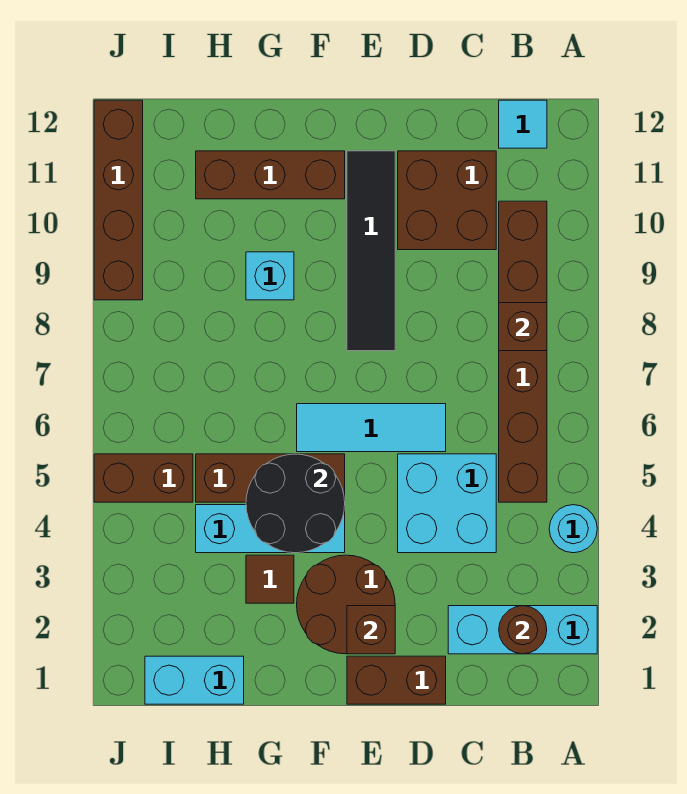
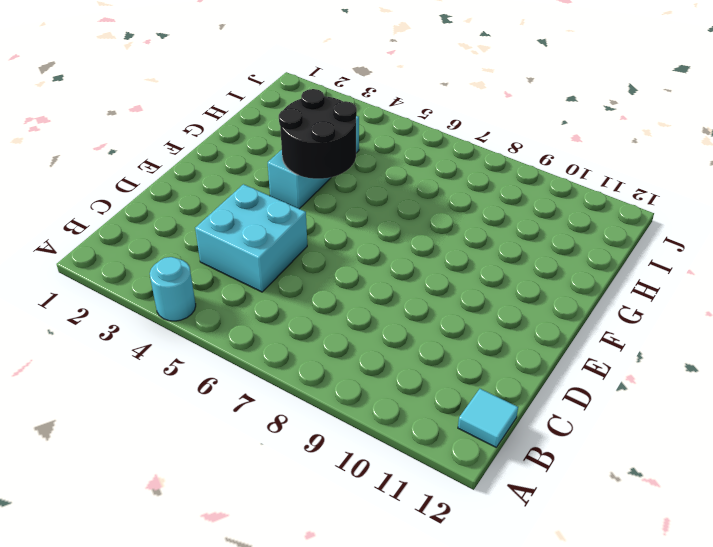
none -> cyan brick A2:C2 level 1
none -> brown brick B5:B10 level 1
none -> brown brick C10:D11 level 1

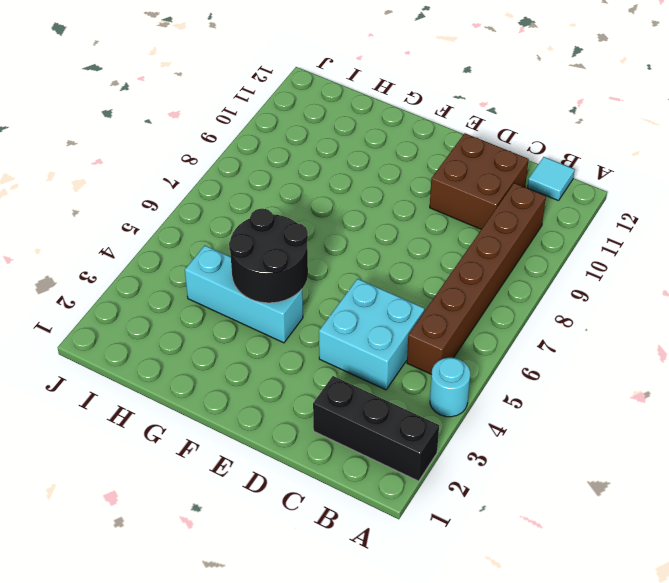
black brick A2:C2 level 1 -> cyan brick A2:C2 level 1
none -> brown brick D1:E1 level 1
none -> cyan tile D6:F6 level 1
none -> brown round brick E2:F3 level 1

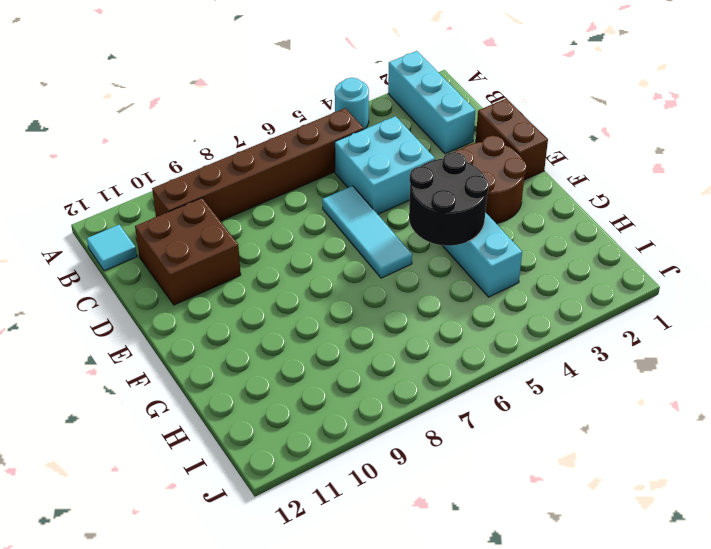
none -> black tile E8:E11 level 1
none -> brown brick F5:H5 level 1
none -> brown brick F11:H11 level 1

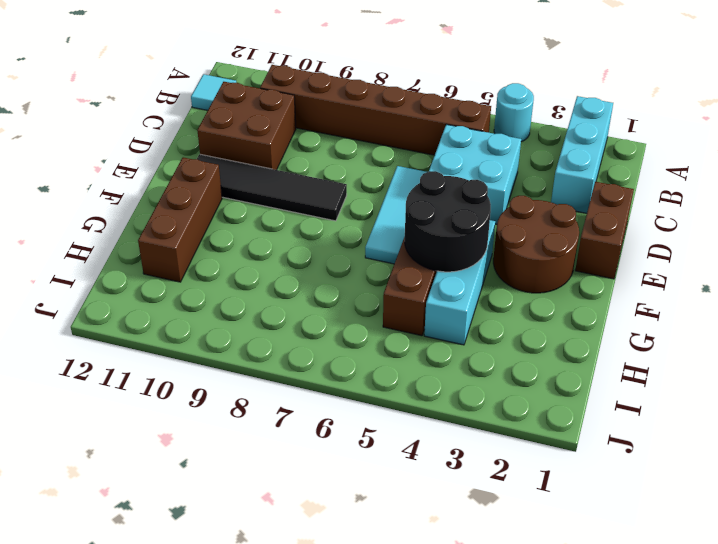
none -> brown tile G3 level 1
none -> cyan brick G9 level 1
none -> cyan brick H1:I1 level 1

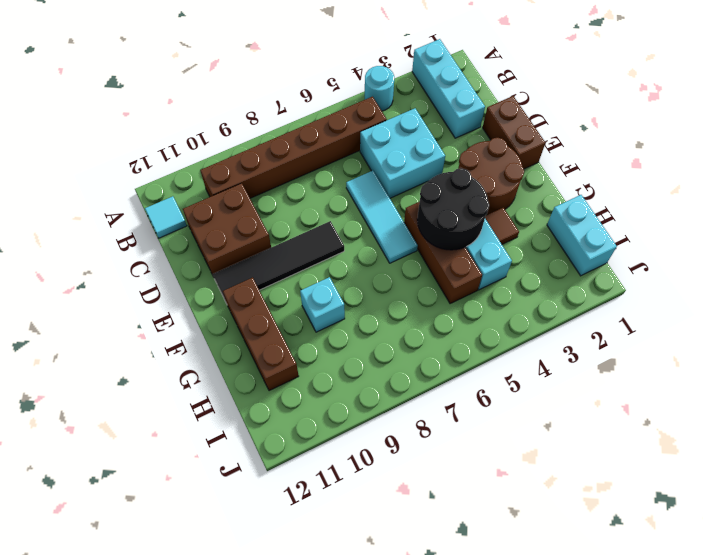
none -> brown brick I5:J5 level 1
none -> brown brick J9:J12 level 1
none -> brown round brick B2 level 2

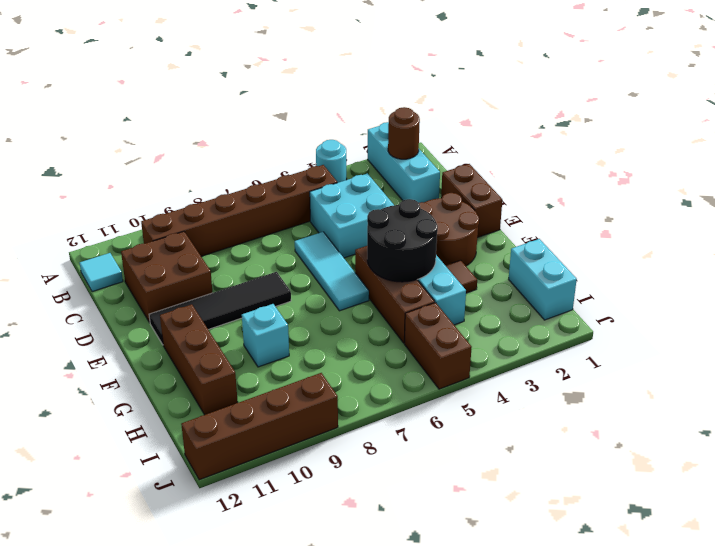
none -> brown brick B8 level 2
none -> brown brick E2 level 2

